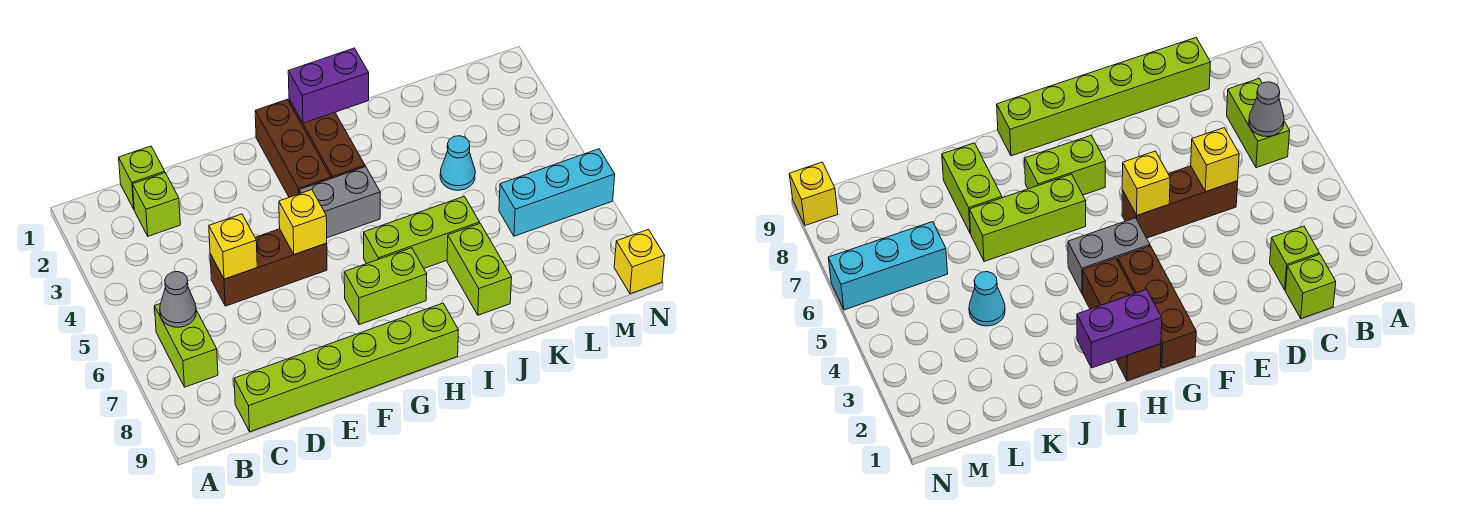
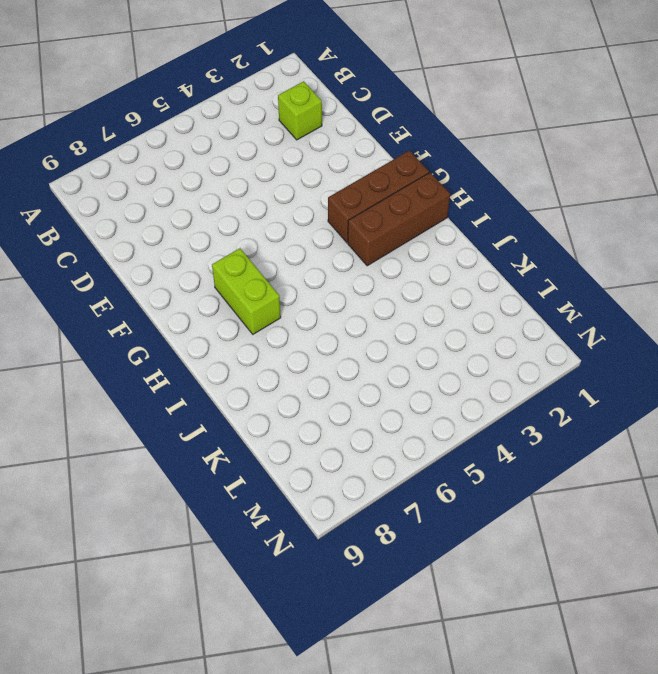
none -> lime brick B6:B7 level 1
none -> lime brick C1 level 1
none -> lime brick C9:H9 level 1

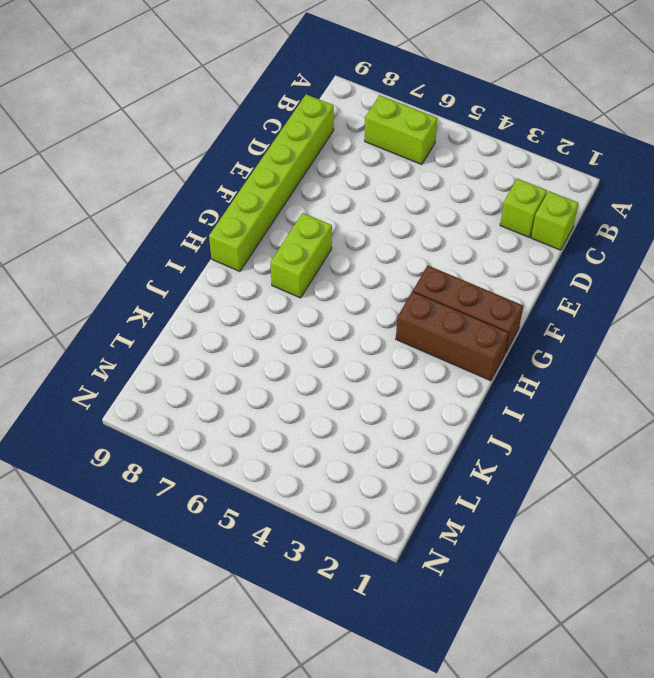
none -> brown brick D5:F5 level 1
none -> grey brick G4:H4 level 1
none -> lime brick H6:J6 level 1

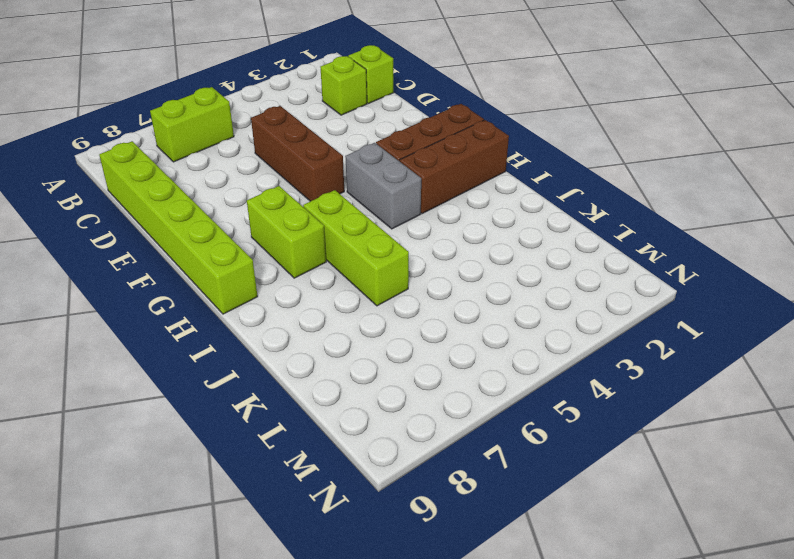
none -> lime brick J7:J8 level 1
none -> cyan cone K4 level 1
none -> cyan brick L6:N6 level 1

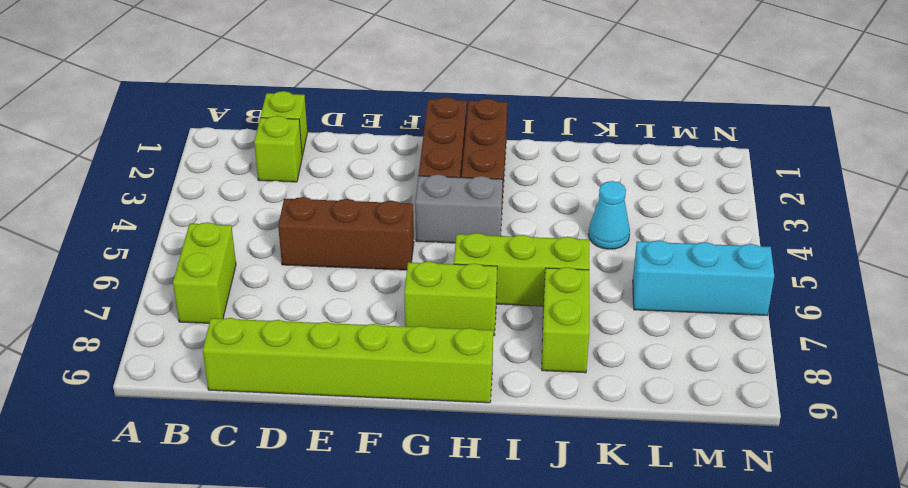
none -> yellow brick N9 level 1
none -> grey cone B6 level 2
none -> yellow brick D5 level 2

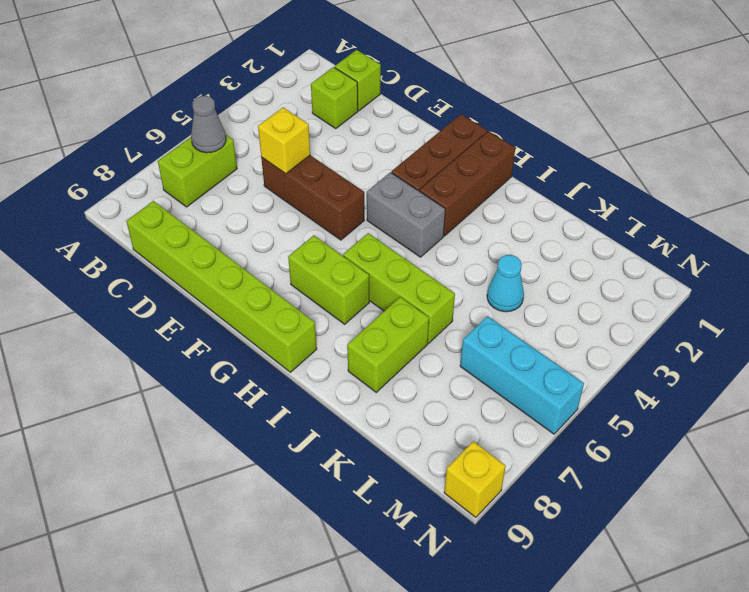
none -> yellow brick F5 level 2
none -> purple brick H1:I1 level 2

